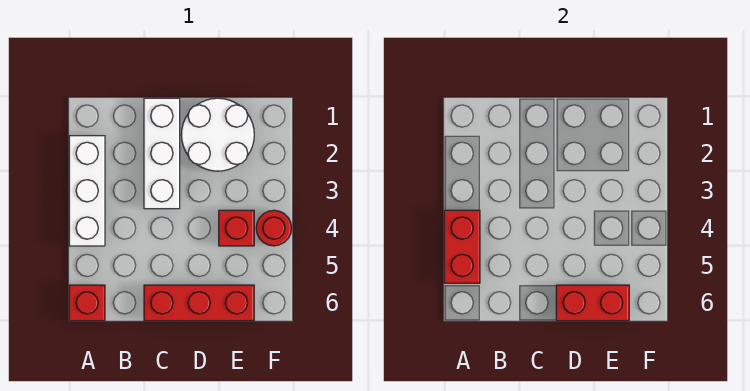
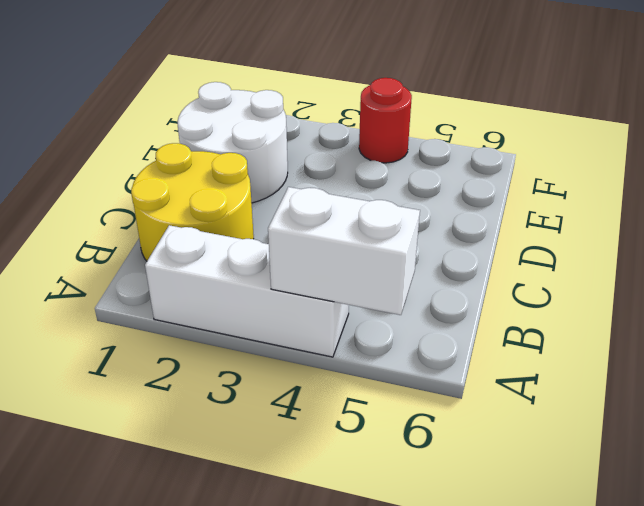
white brick A4:A5 level 2 -> red brick A4:A5 level 2
yellow round brick B1:C2 level 1 -> white brick C1:C3 level 1
none -> red brick A6 level 1
none -> red brick C6:E6 level 1

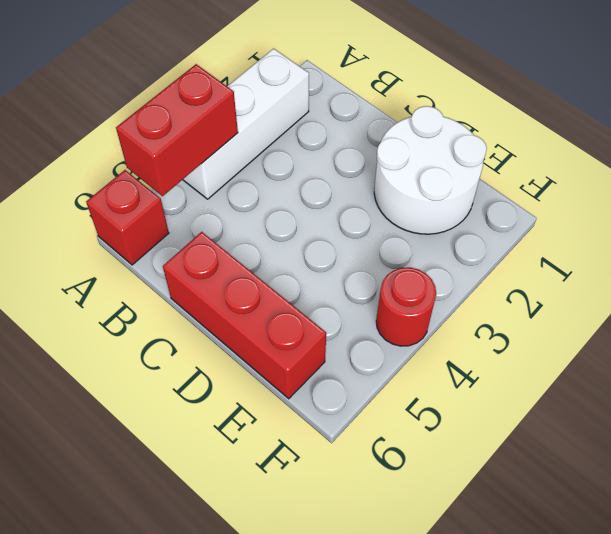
none -> white brick C1:C3 level 1
none -> red brick E4 level 1

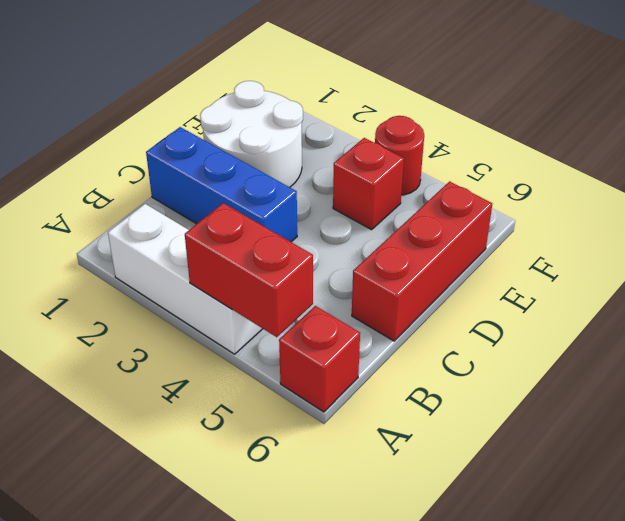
blue brick C1:C3 level 1 -> white brick C1:C3 level 1
none -> red brick D6:E6 level 2

